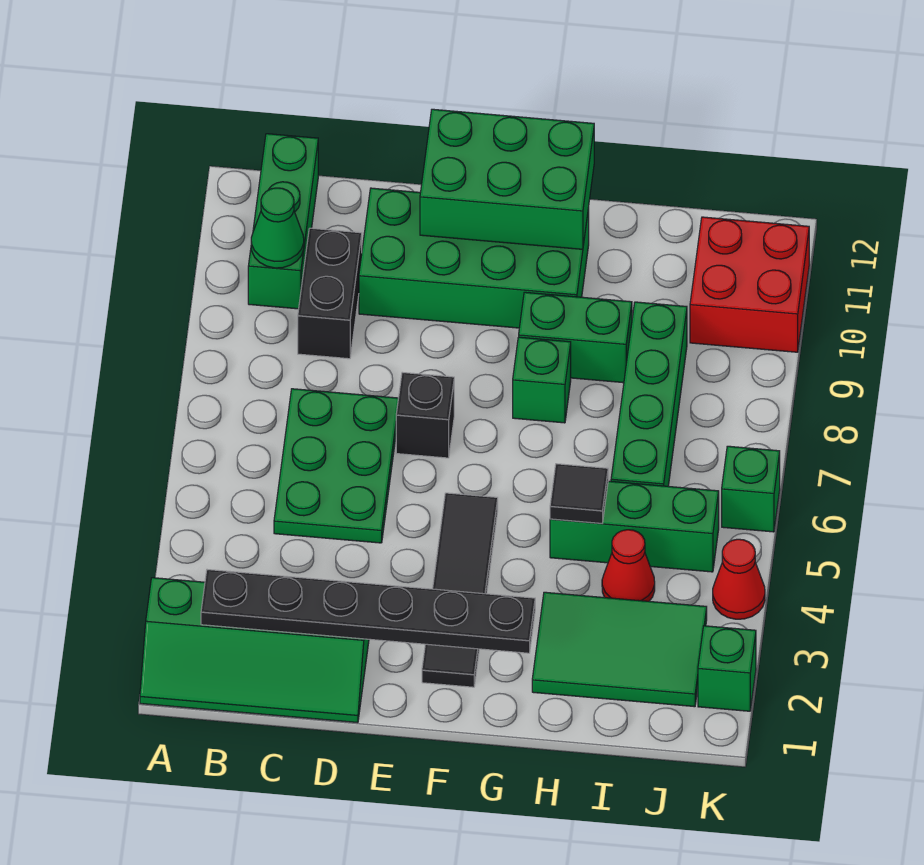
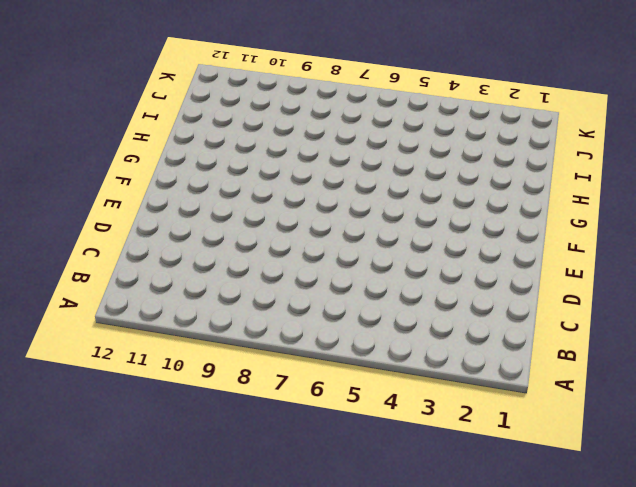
none -> green slope A1:D2 level 1 top 2
none -> green brick B10:B12 level 1
none -> green plate C5:D7 level 1

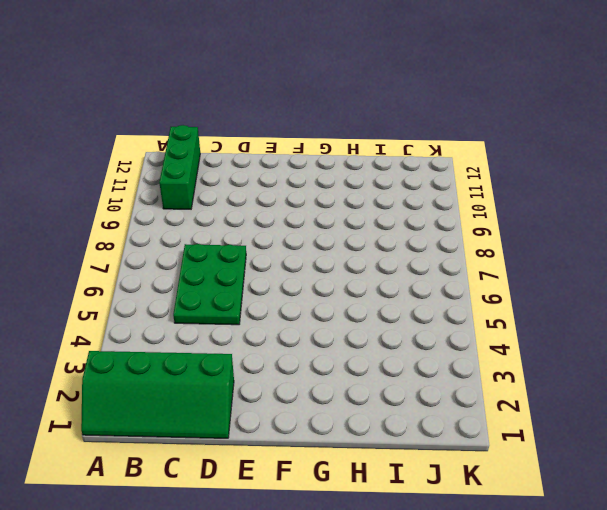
none -> black brick C9:C10 level 1
none -> green brick D10:G11 level 1
none -> black brick E7 level 1

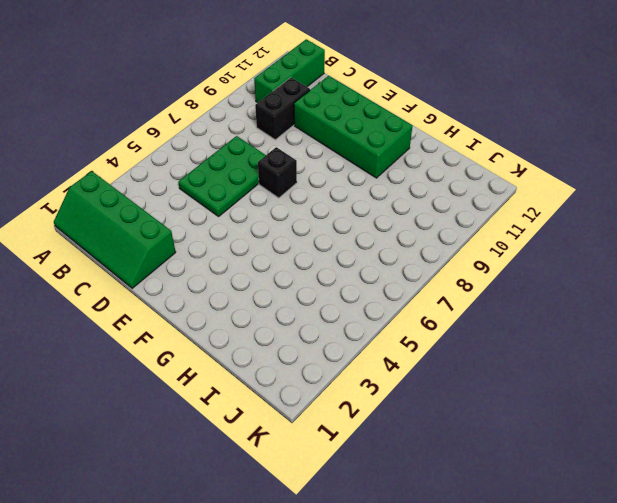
none -> black tile F2:F5 level 1
none -> green brick G8 level 1
none -> green brick G9:H9 level 1

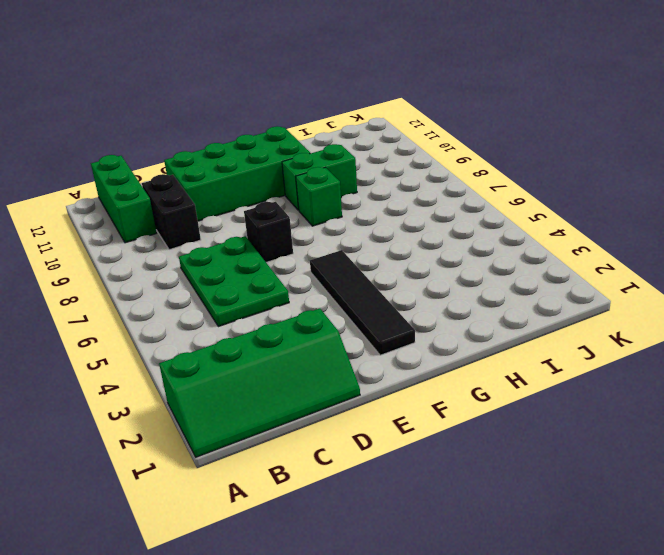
none -> green tile H2:J3 level 1
none -> green brick H5:J5 level 1
none -> red cone I4 level 1

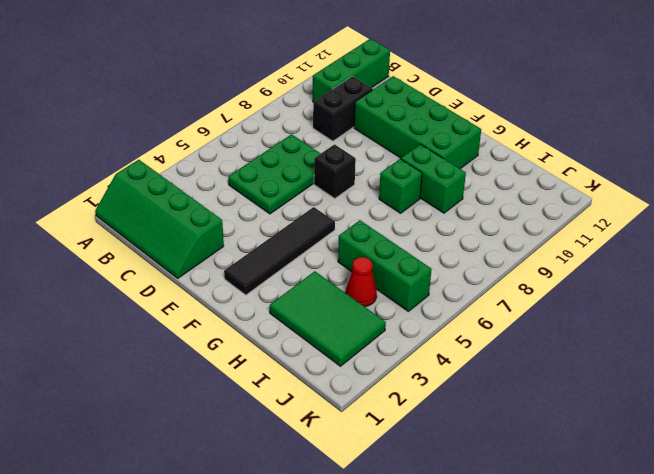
none -> green brick I6:I9 level 1
none -> red brick J10:K11 level 1
none -> green brick K2 level 1

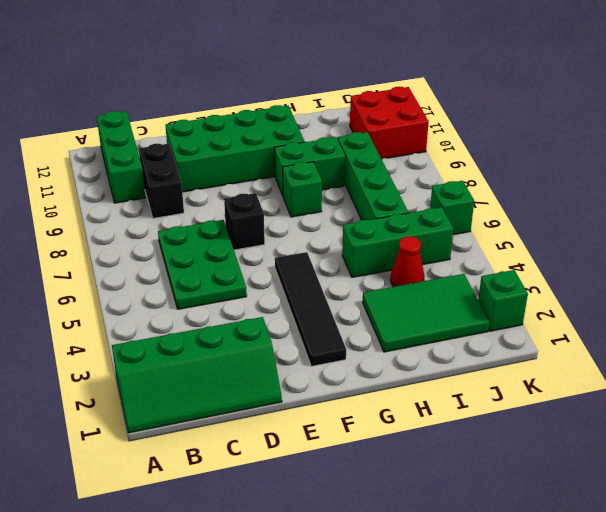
none -> red cone K4 level 1
none -> black plate B2:G2 level 2
none -> green cone B10 level 2

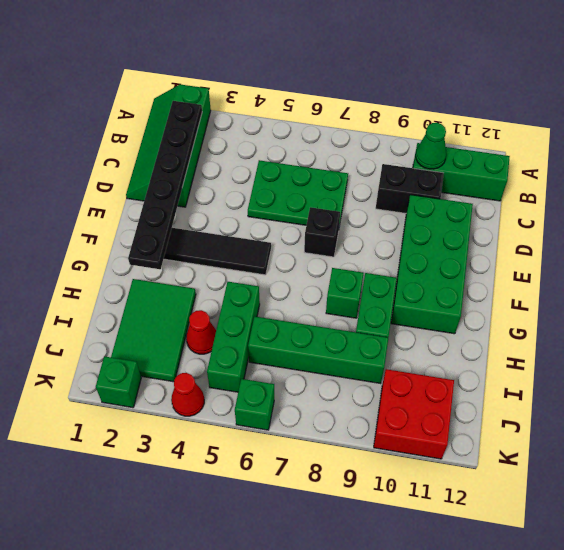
none -> green brick E11:G12 level 2
none -> black tile H5 level 2

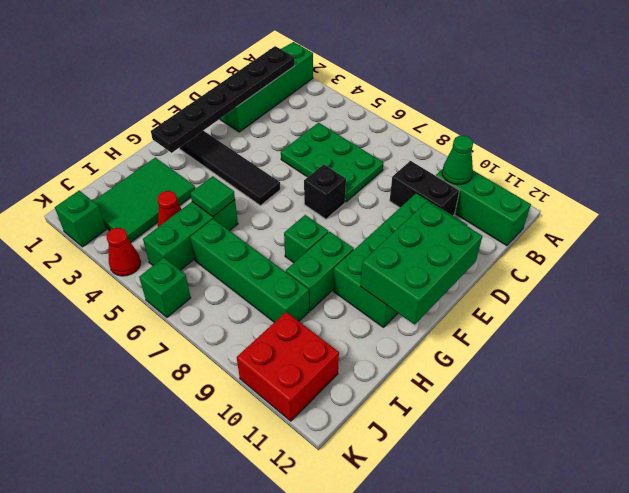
green tile H5 level 2 -> black tile H5 level 2

